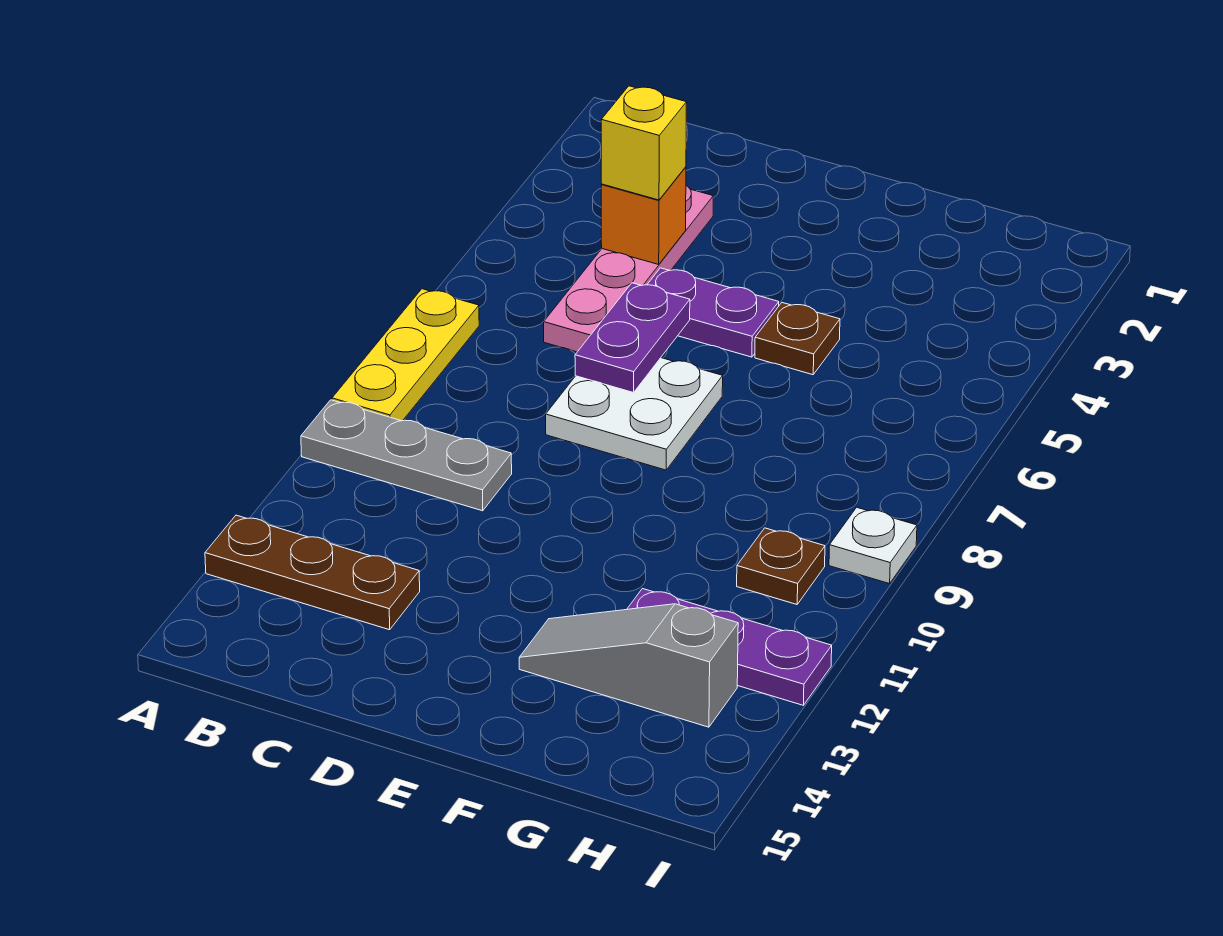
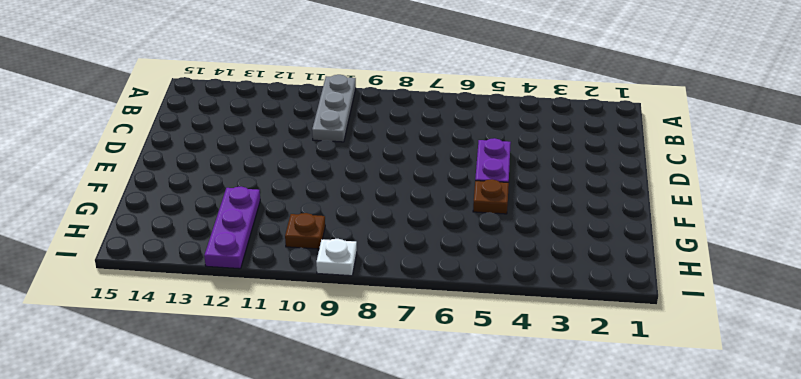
none -> yellow plate A7:A9 level 1
none -> brown plate A13:C13 level 1
none -> pink plate C3:C6 level 1

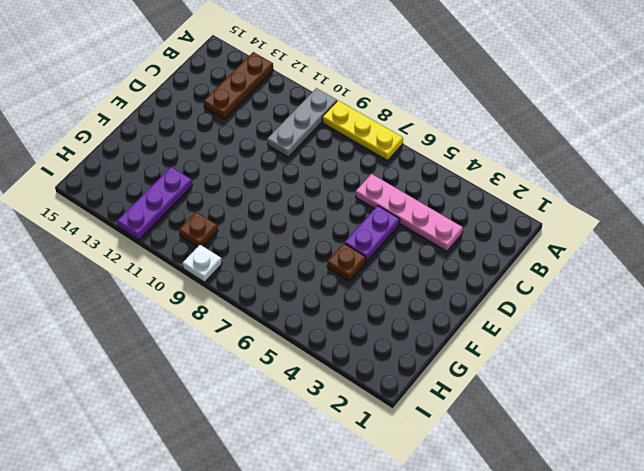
none -> white plate D7:E8 level 1
none -> grey slope F13:H13 level 1 top H
none -> orange brick C4 level 2

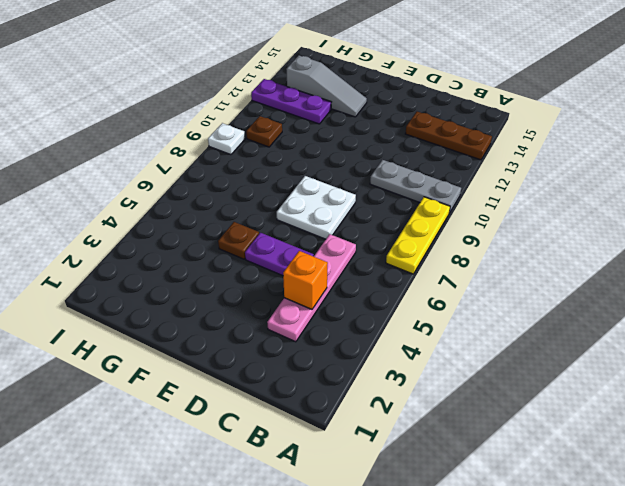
none -> purple plate D6:D7 level 2
none -> yellow brick C4 level 3

